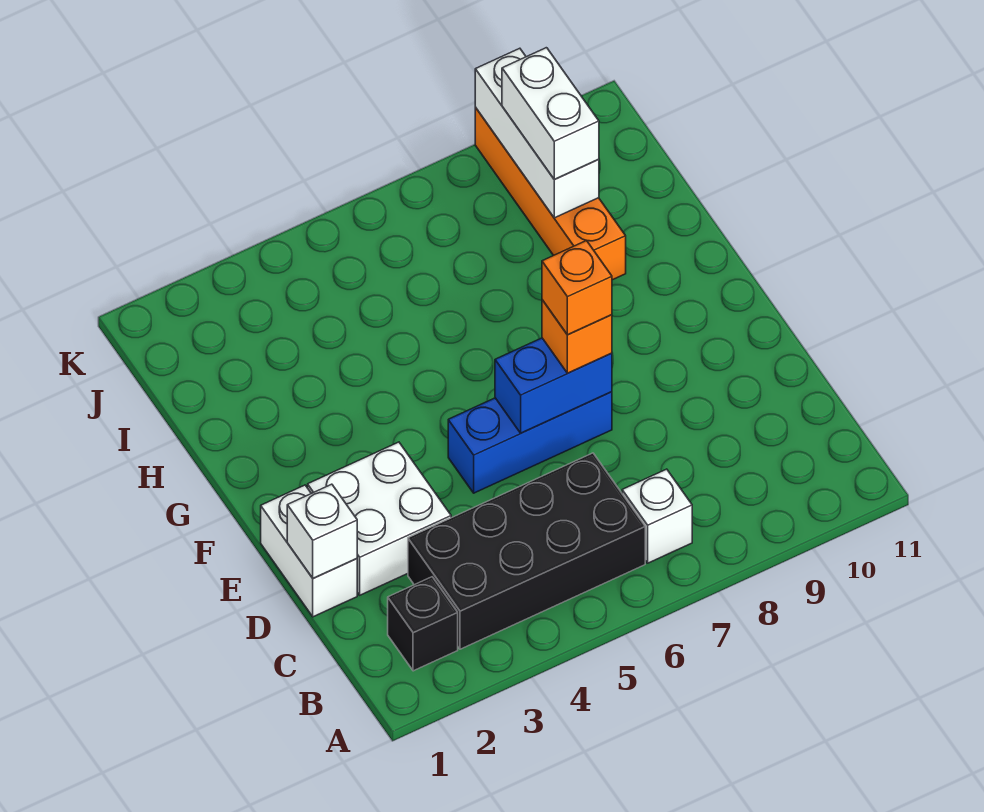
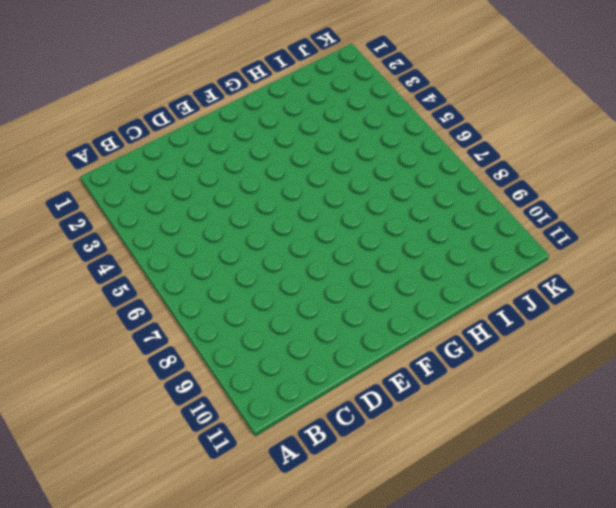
none -> black brick B2 level 1
none -> black brick B3:C6 level 1
none -> white brick B7 level 1

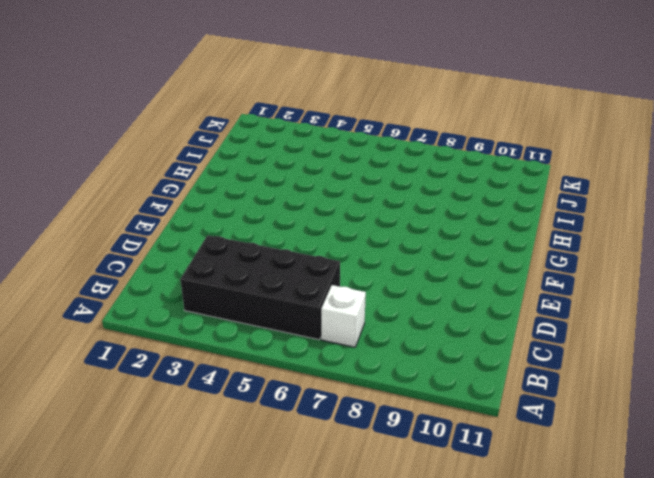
none -> black brick B2 level 1
none -> white brick D1:E1 level 1
none -> white brick D2:E3 level 1

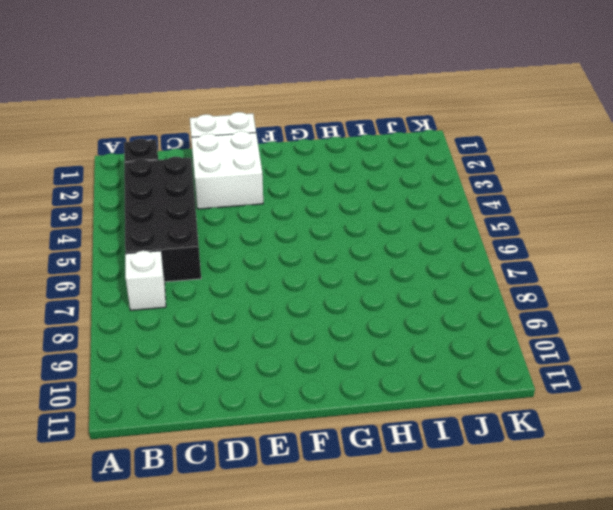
none -> blue brick E5:E7 level 1
none -> orange brick H9:K9 level 1
none -> white brick D1 level 2

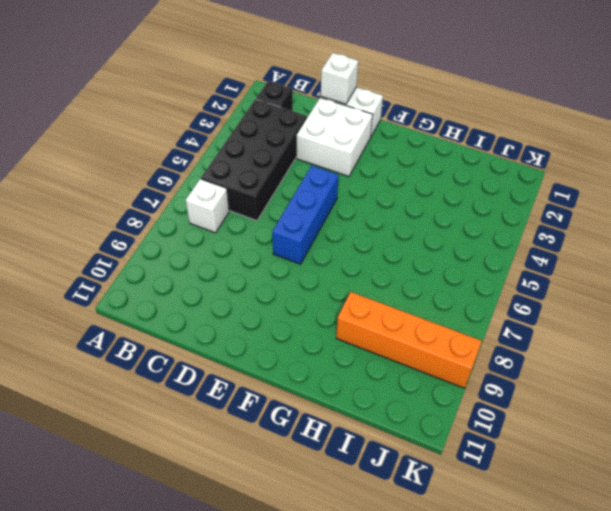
none -> blue brick E6:E7 level 2
none -> white brick I9:K9 level 2
none -> orange brick E7 level 3

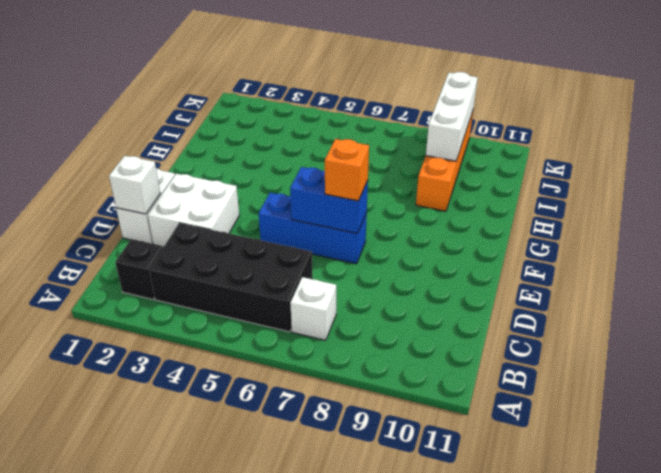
none -> white brick I9:J9 level 3
none -> orange brick E7 level 4

